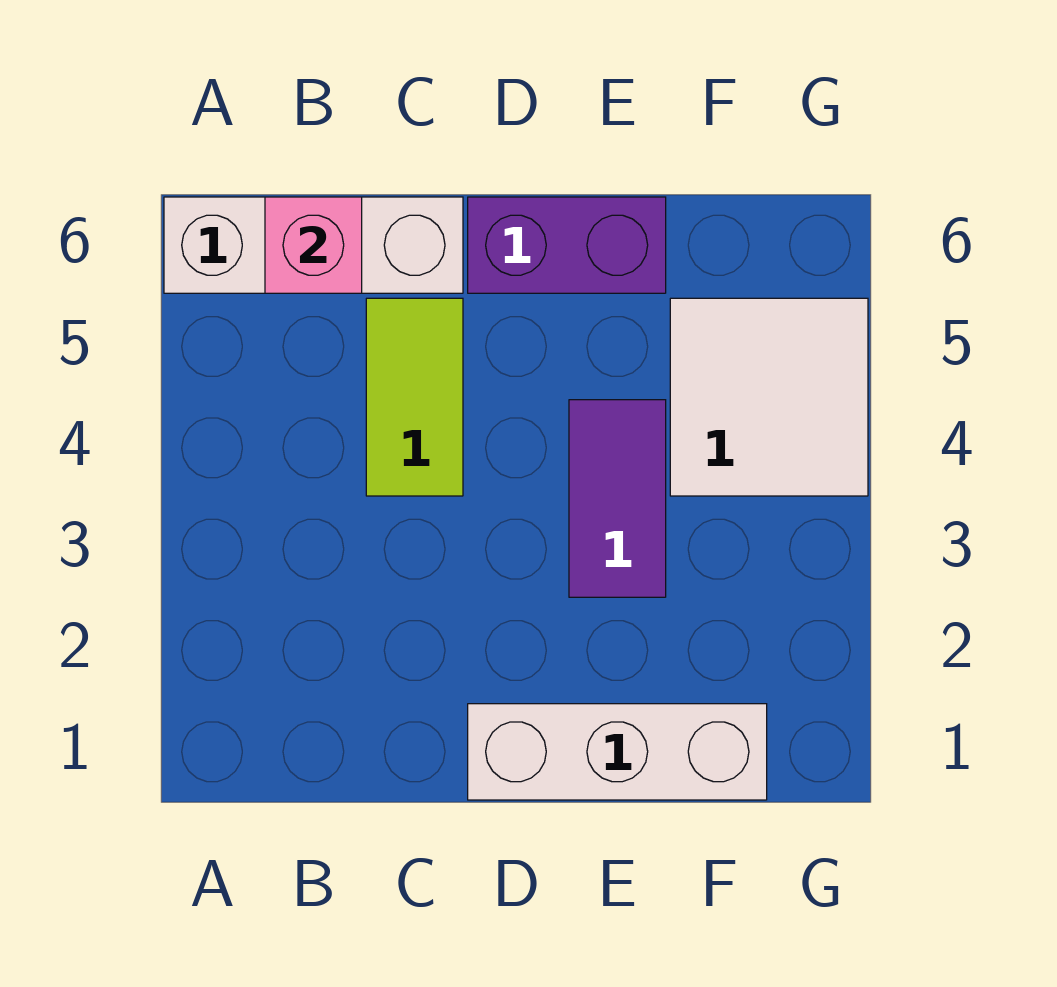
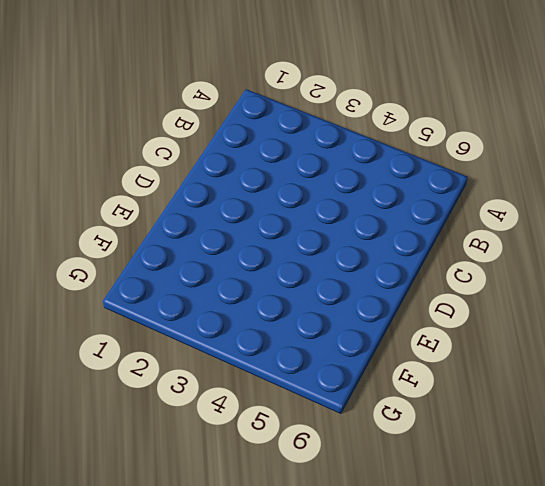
none -> white brick A6:C6 level 1
none -> lime tile C4:C5 level 1

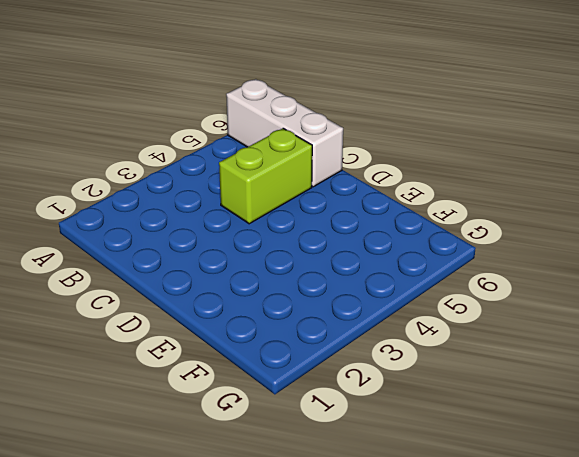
lime brick C4:C5 level 1 -> lime tile C4:C5 level 1
none -> white brick D1:F1 level 1
none -> purple brick D6:E6 level 1

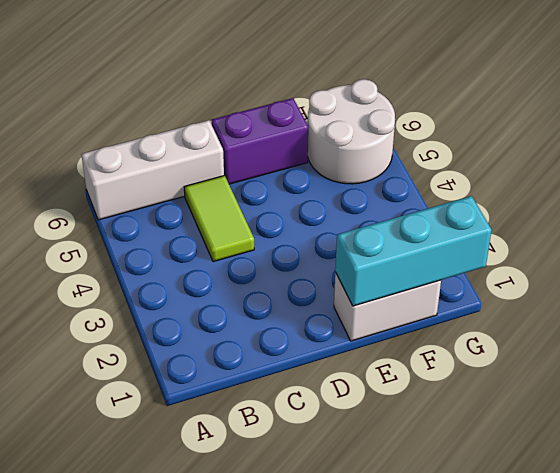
white brick E1:F1 level 1 -> white brick D1:F1 level 1
cyan brick E1:G1 level 2 -> none
white round brick F5:G6 level 1 -> white tile F4:G5 level 1
none -> purple tile E3:E4 level 1
none -> pink brick B6 level 2

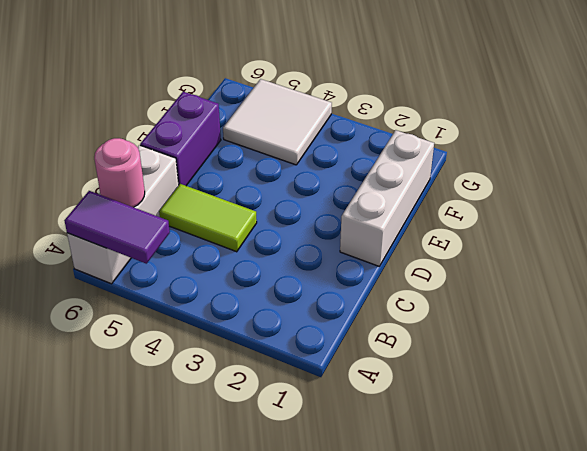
purple tile A5:A6 level 2 -> purple tile E3:E4 level 1
pink round brick B6 level 2 -> pink brick B6 level 2

